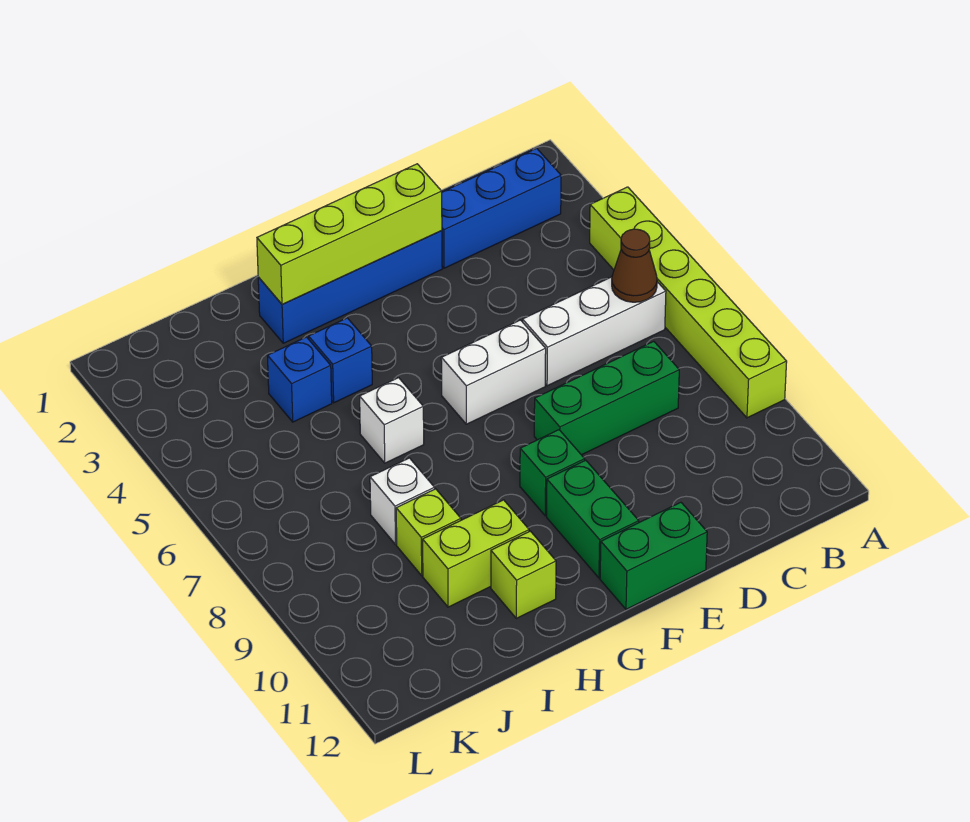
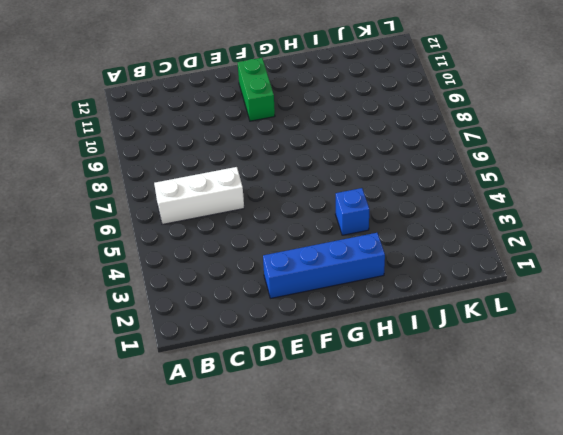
none -> lime brick A4:A9 level 1
none -> blue brick B2:D2 level 1
none -> green brick C8:E8 level 1

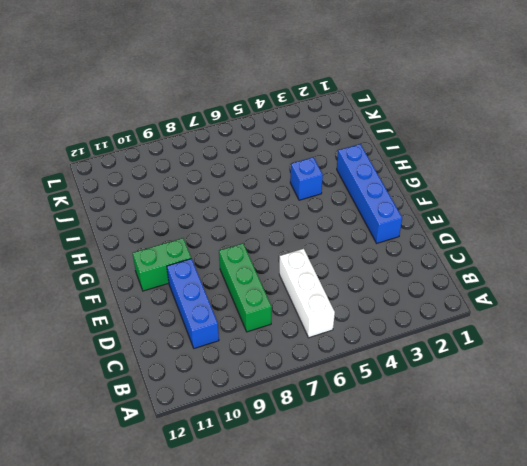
blue brick C10:E10 level 1 -> blue brick B2:D2 level 1
none -> lime brick A4:A9 level 1
none -> white brick E6:F6 level 1
none -> green brick E12:F12 level 1

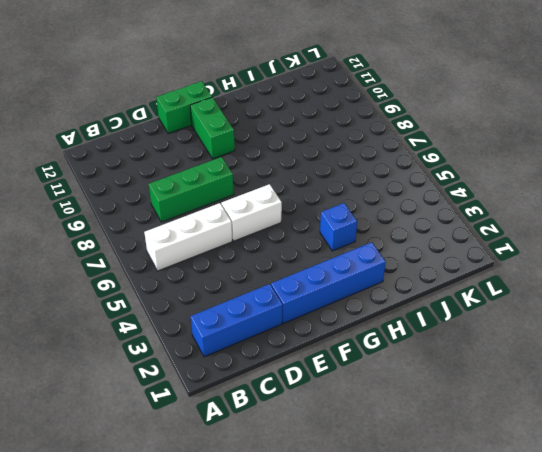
none -> lime brick A4:A9 level 1
none -> green brick F9 level 1
none -> white brick H6 level 1

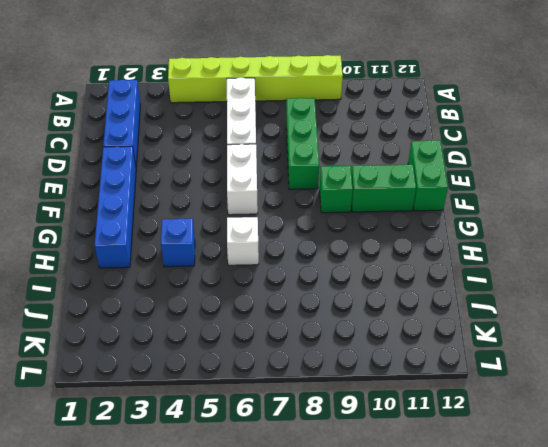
none -> lime brick H10:I10 level 1
none -> lime brick H11 level 1
none -> blue brick I4 level 1

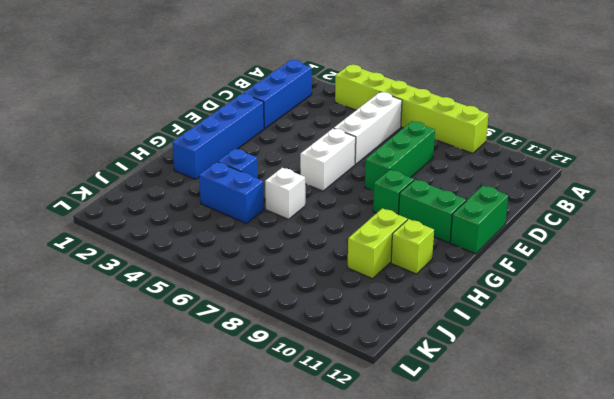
blue brick I4:I5 level 1 -> blue brick I4 level 1
none -> white brick I8 level 1
none -> lime brick I9 level 1
none -> brown cone B6 level 2

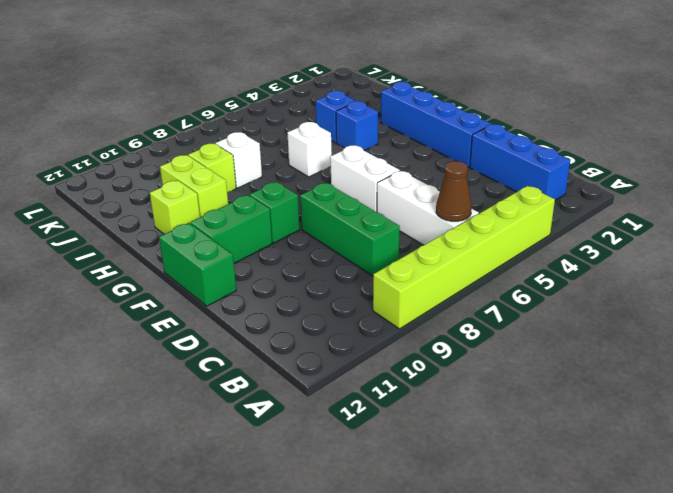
none -> lime brick E2:H2 level 2

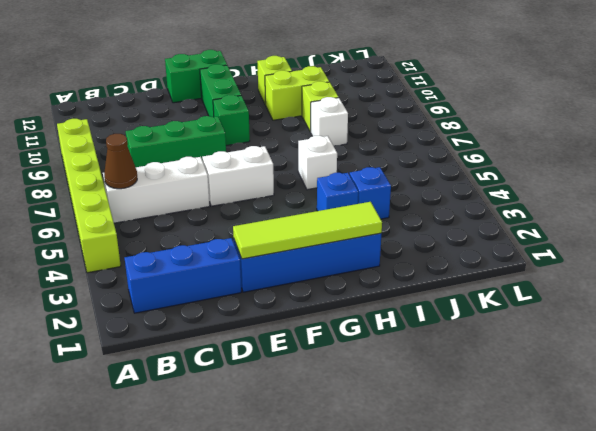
lime tile E2:H2 level 2 -> lime brick E2:H2 level 2

